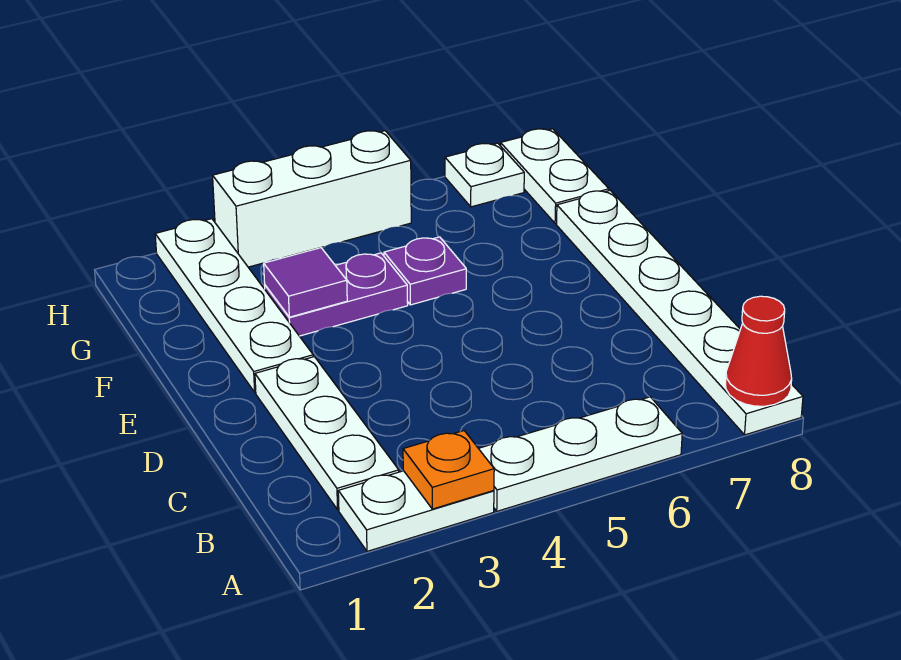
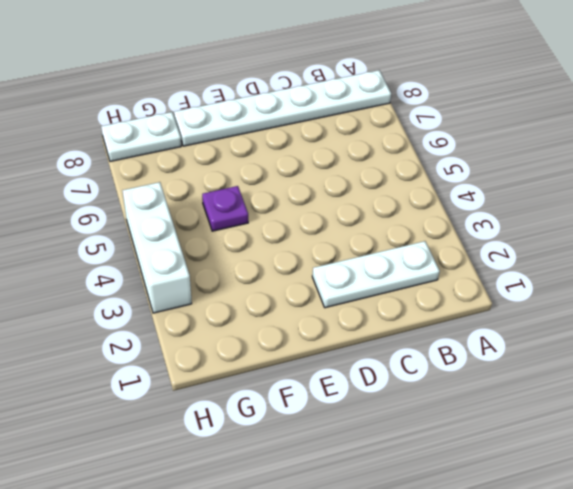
none -> white plate A2:A3 level 1
none -> white plate A4:A6 level 1
none -> white plate E2:H2 level 1

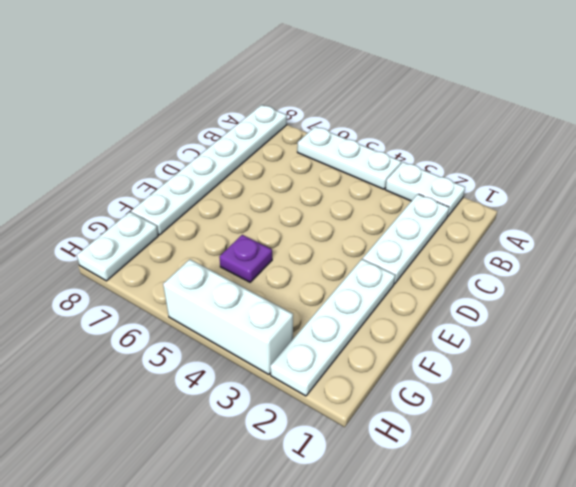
none -> purple plate F3:F4 level 1
none -> white plate H7 level 1
none -> orange plate A3 level 2

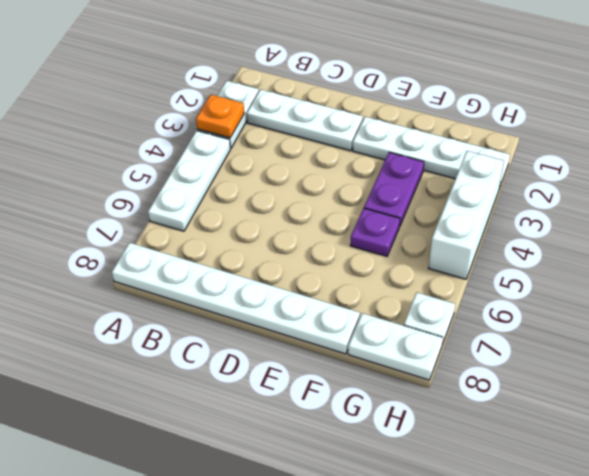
none -> red cone A8 level 2
none -> purple tile F3 level 2

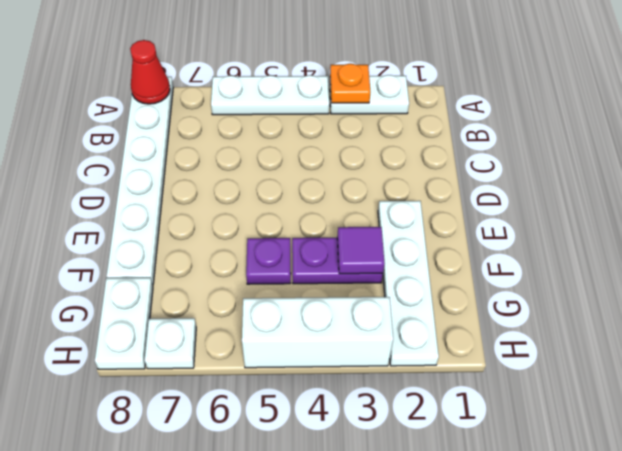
none -> white plate B2:D2 level 1

